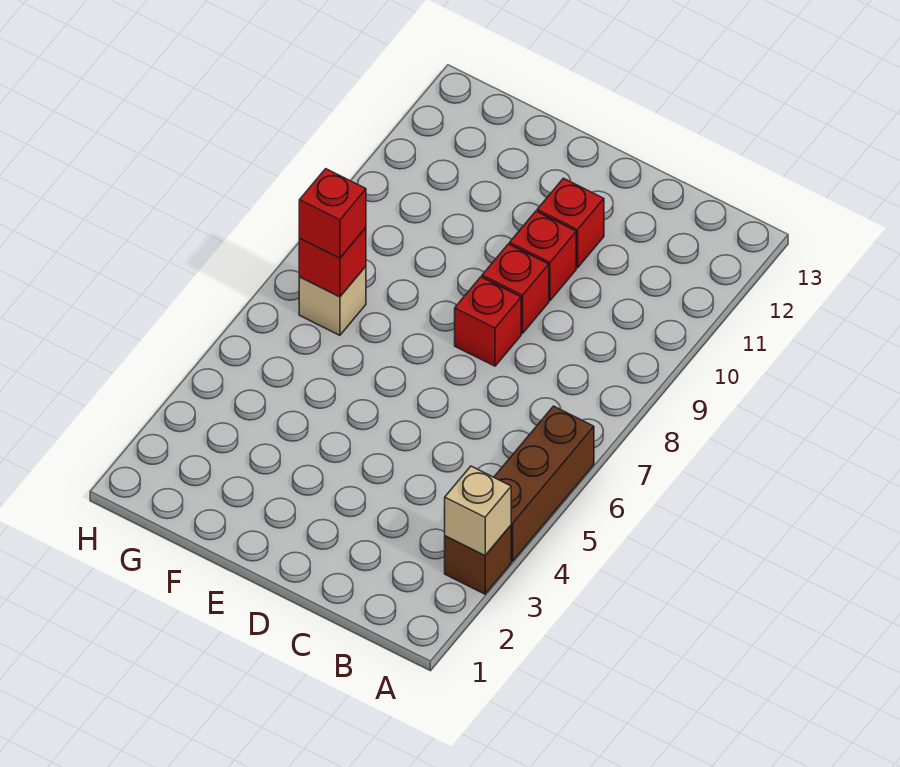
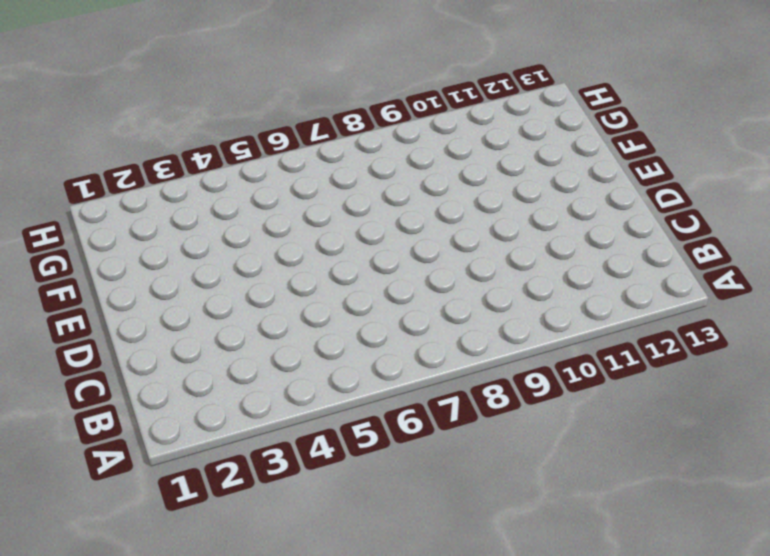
none -> brown brick A3 level 1
none -> brown brick A4:A6 level 1

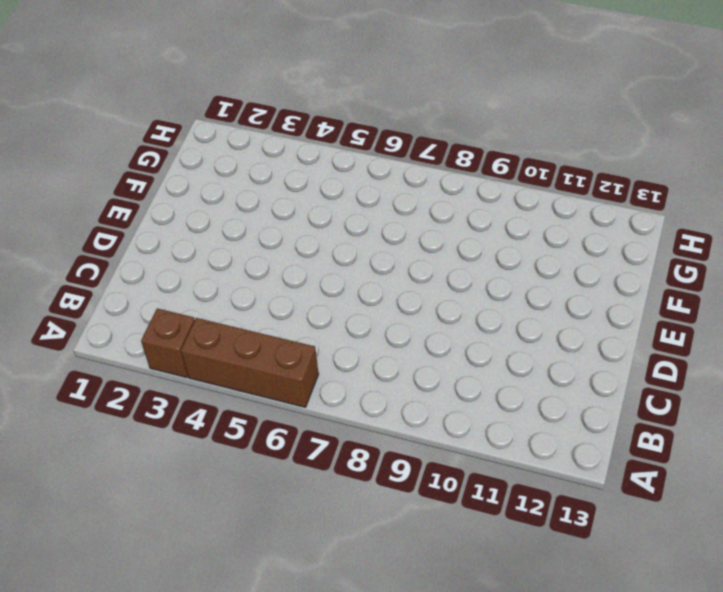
none -> red brick D8 level 1
none -> red brick D9 level 1

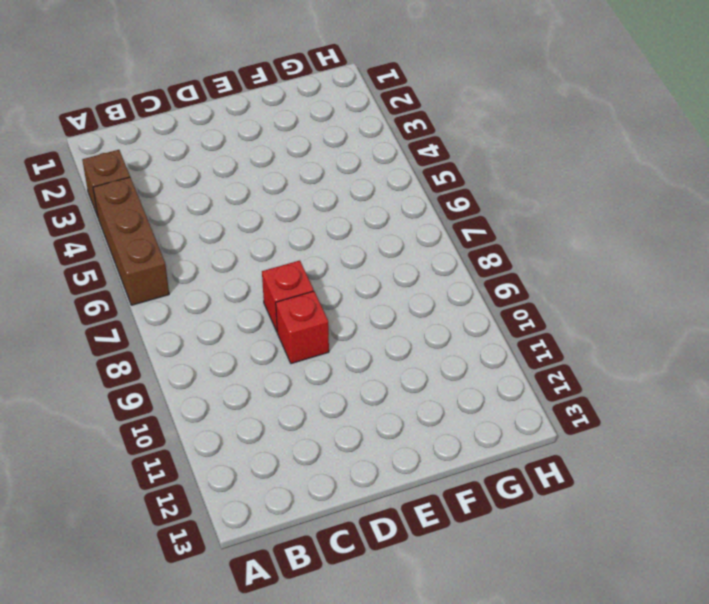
none -> red brick D10 level 1
none -> red brick D11 level 1

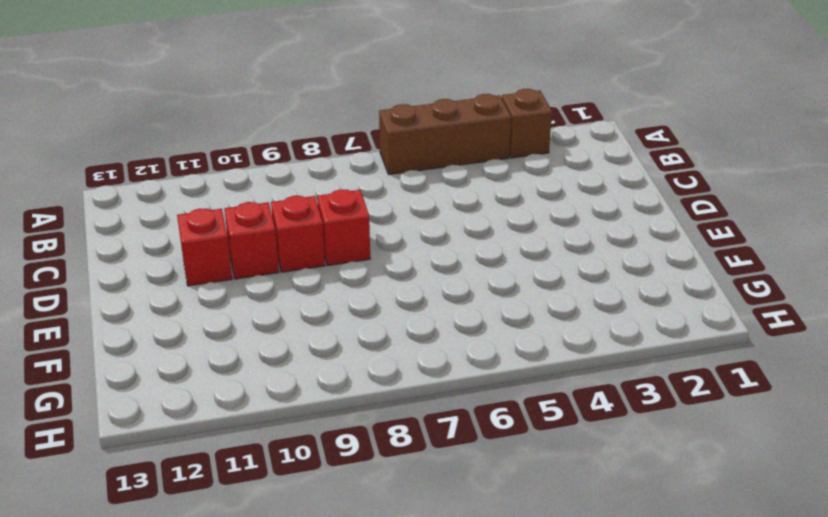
none -> tan brick G7 level 1
none -> tan brick A3 level 2

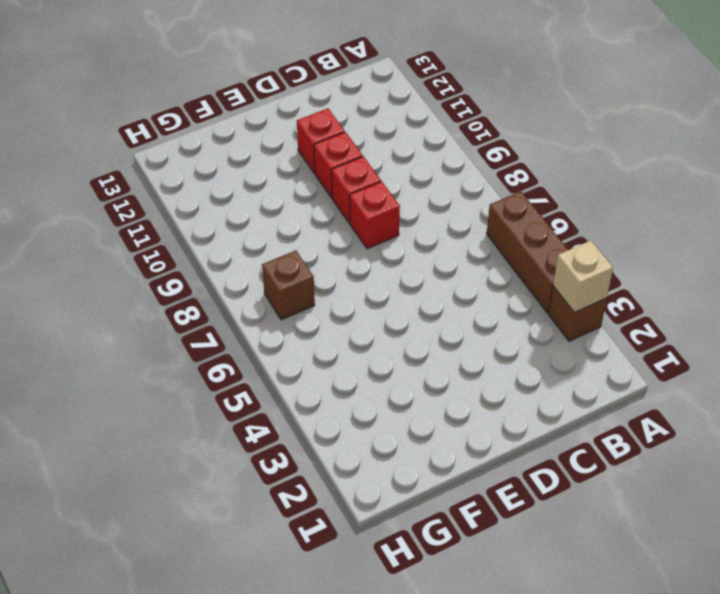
brown brick G7 level 1 -> tan brick G7 level 1
none -> red brick G7 level 2
none -> red brick G7 level 3

